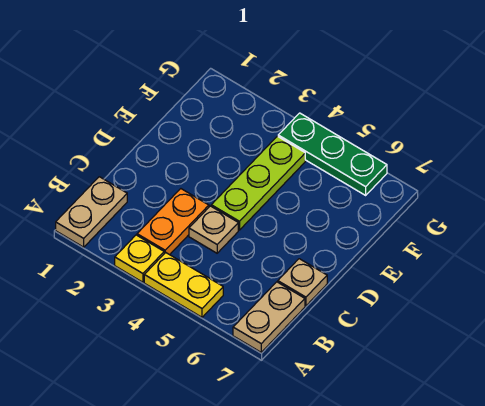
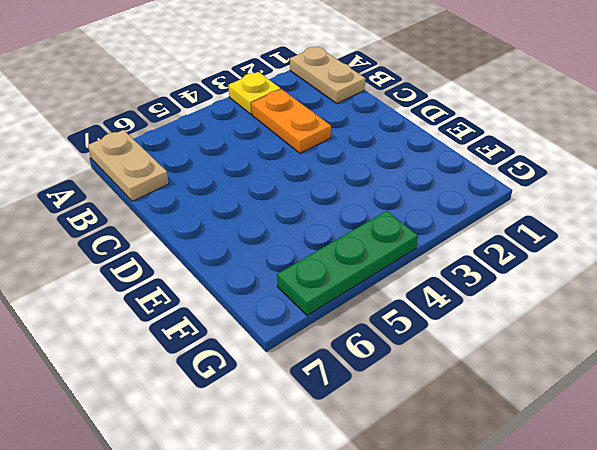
none -> yellow plate A4:A5 level 1
none -> tan plate C4 level 1

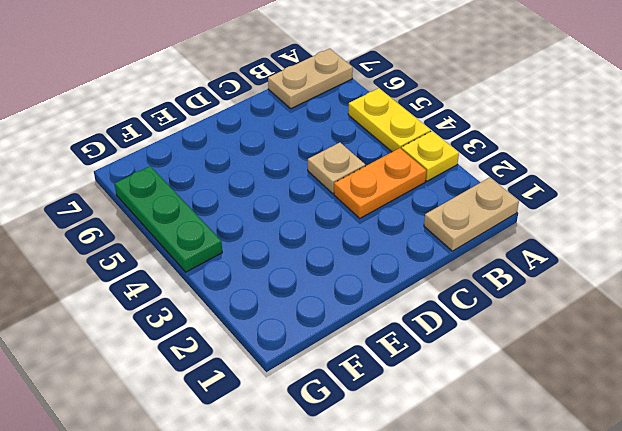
none -> tan plate C7 level 1
none -> lime plate D4:F4 level 1

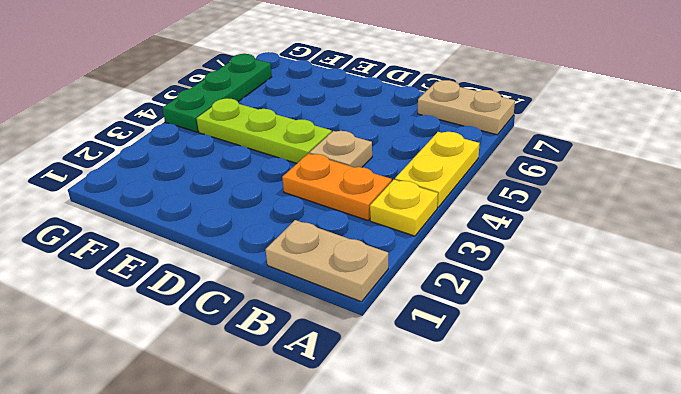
none -> tan plate C7 level 1

